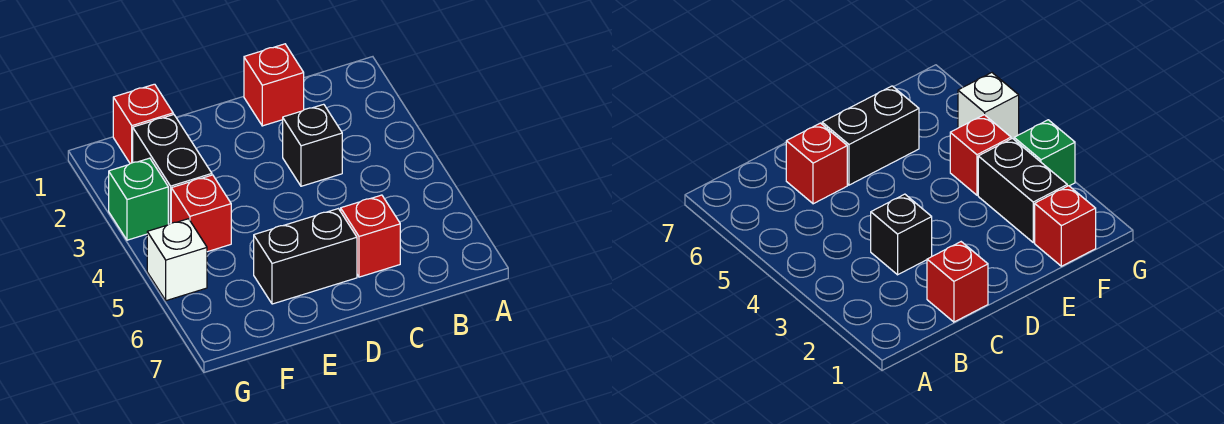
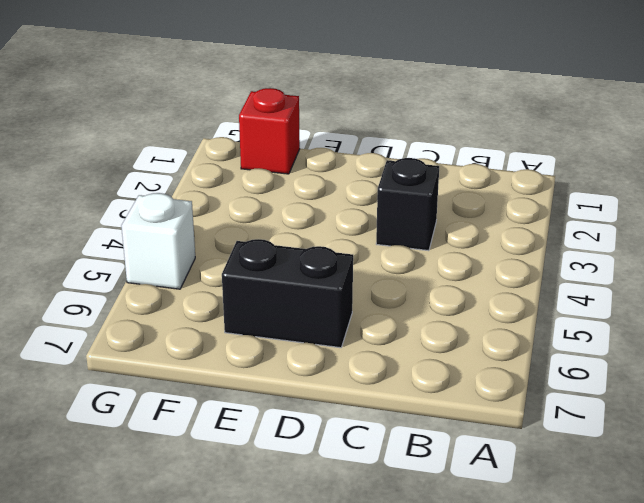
none -> red brick C1 level 1
none -> red brick C6 level 1

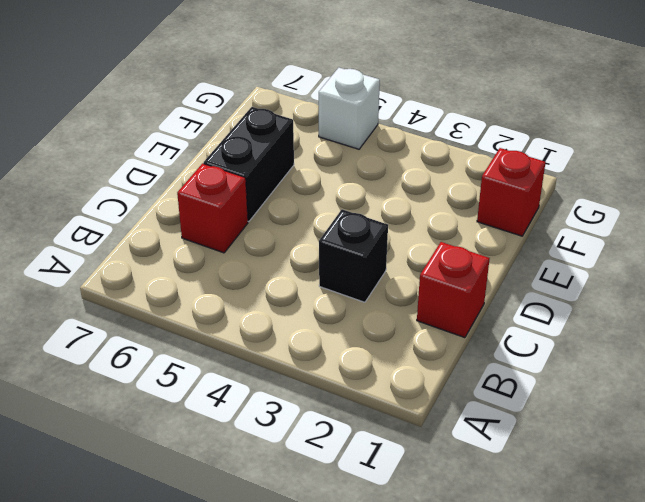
none -> black brick F2:F3 level 1
none -> red brick F4 level 1

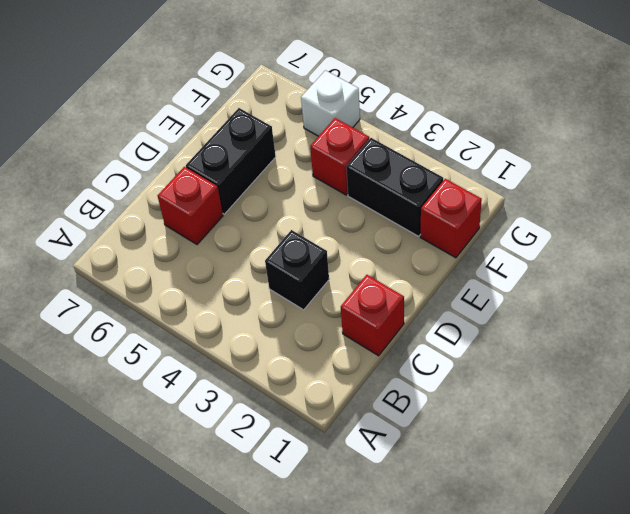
none -> green brick G3 level 1

